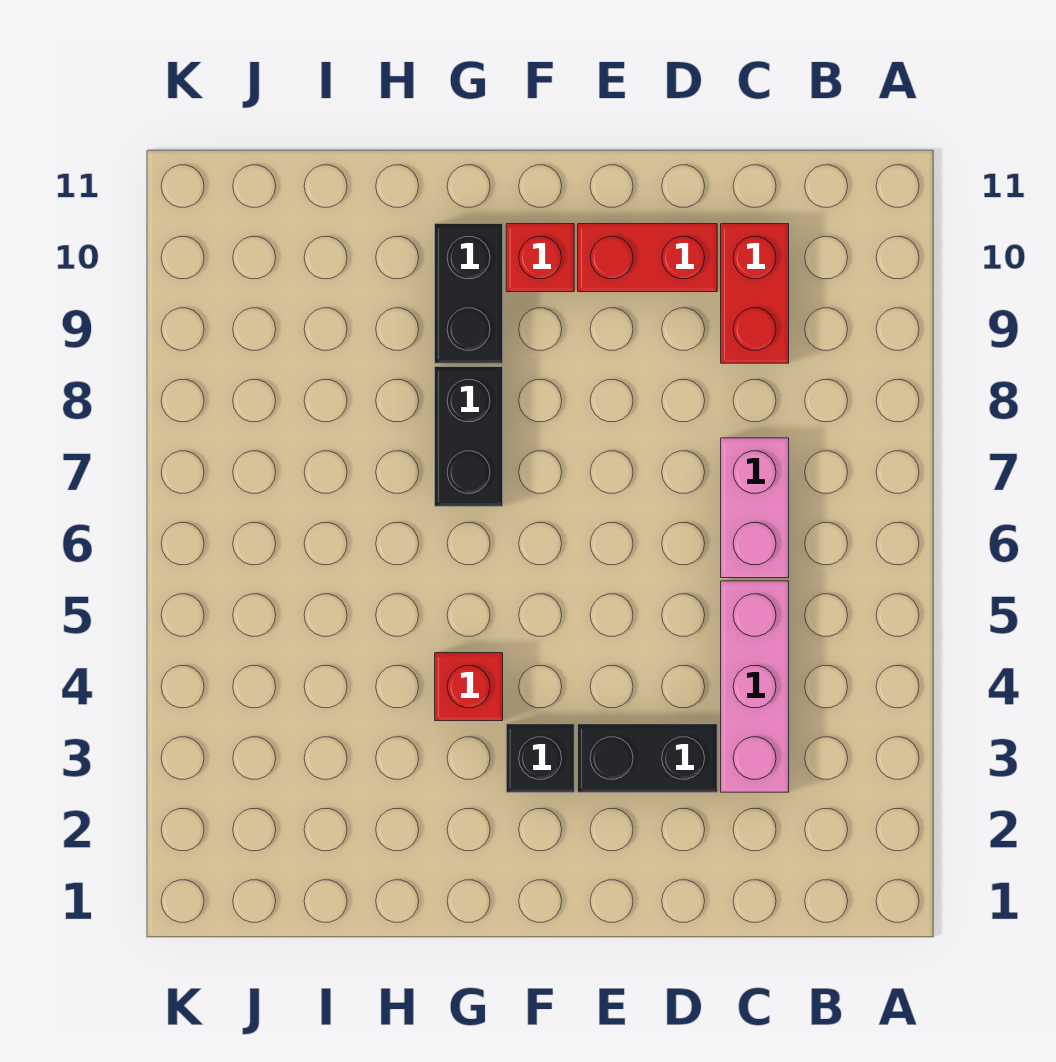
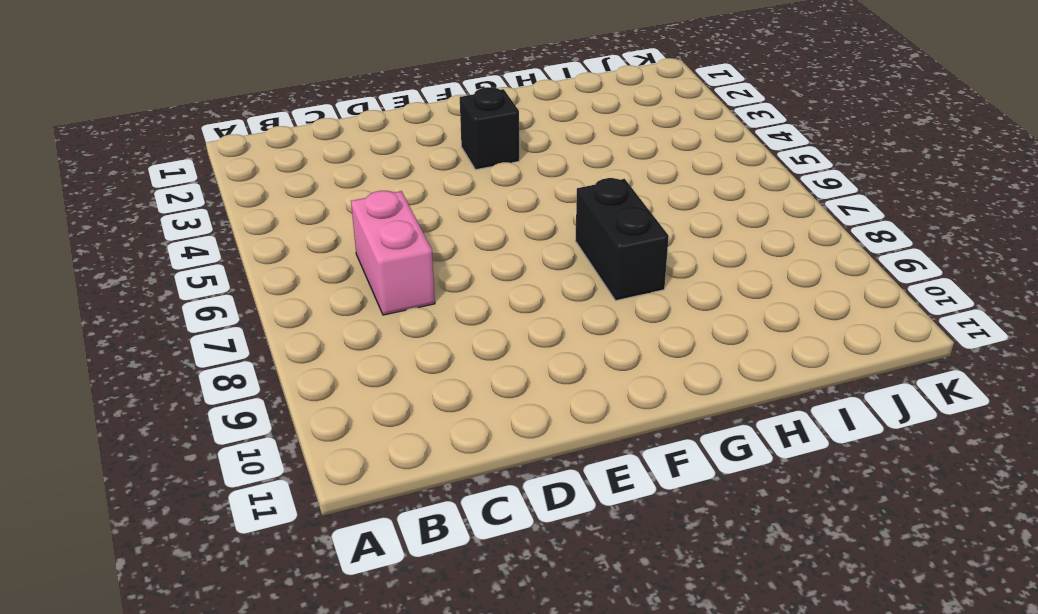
none -> pink brick C3:C5 level 1
none -> red brick C9:C10 level 1

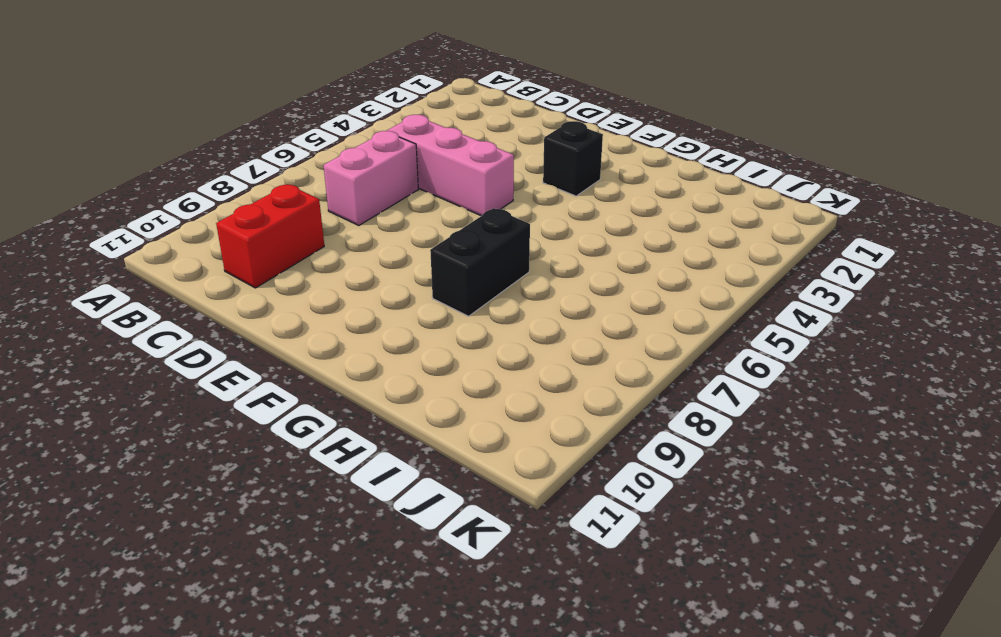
pink brick C5:E5 level 1 -> pink brick C3:C5 level 1
none -> black brick D3:E3 level 1
none -> red brick D10:E10 level 1

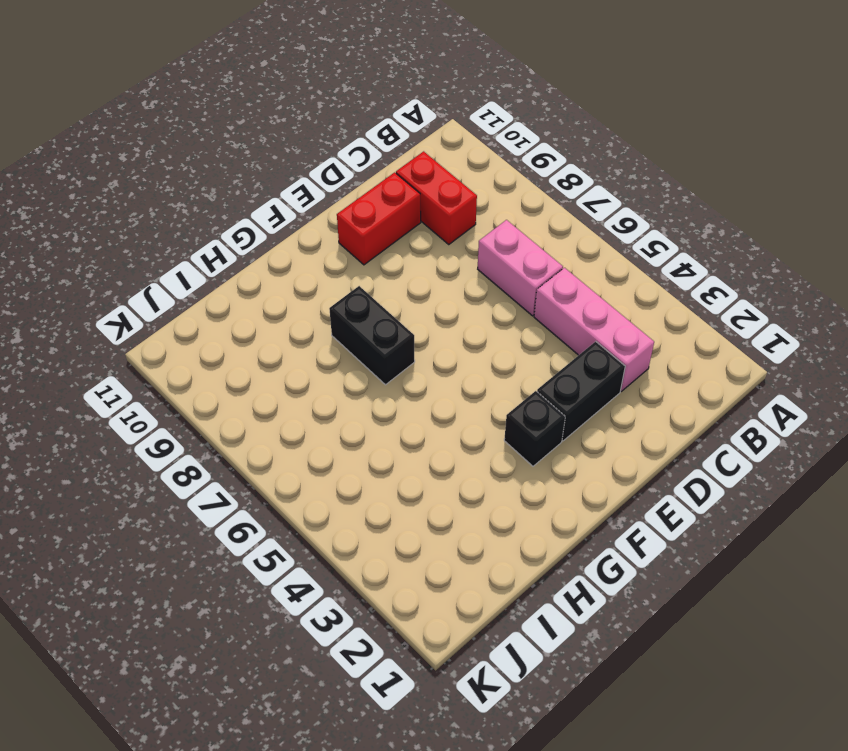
none -> red brick F10 level 1
none -> red brick G4 level 1

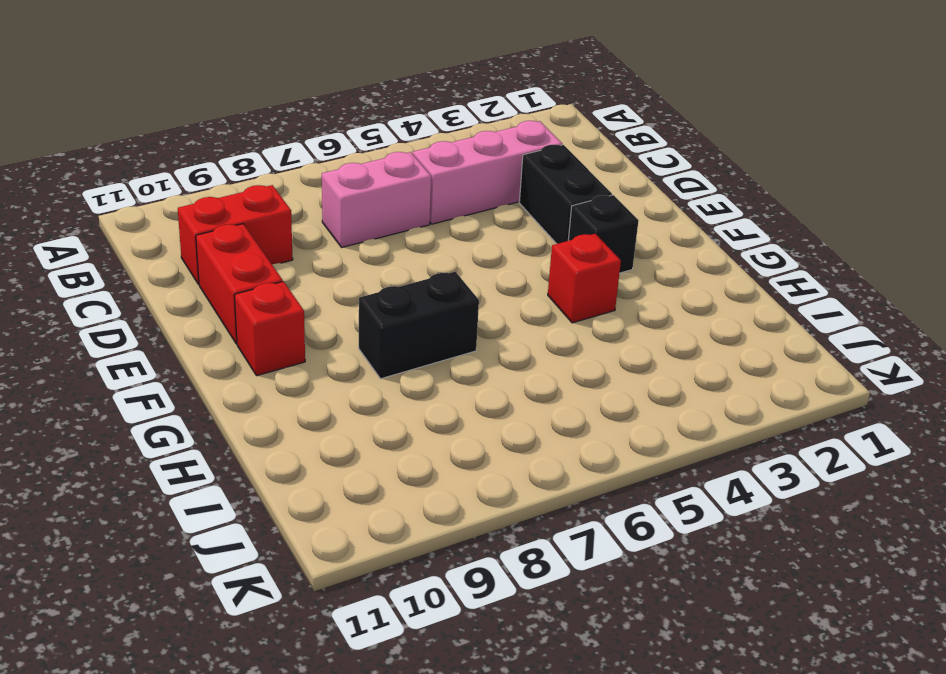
none -> black brick G9:G10 level 1

